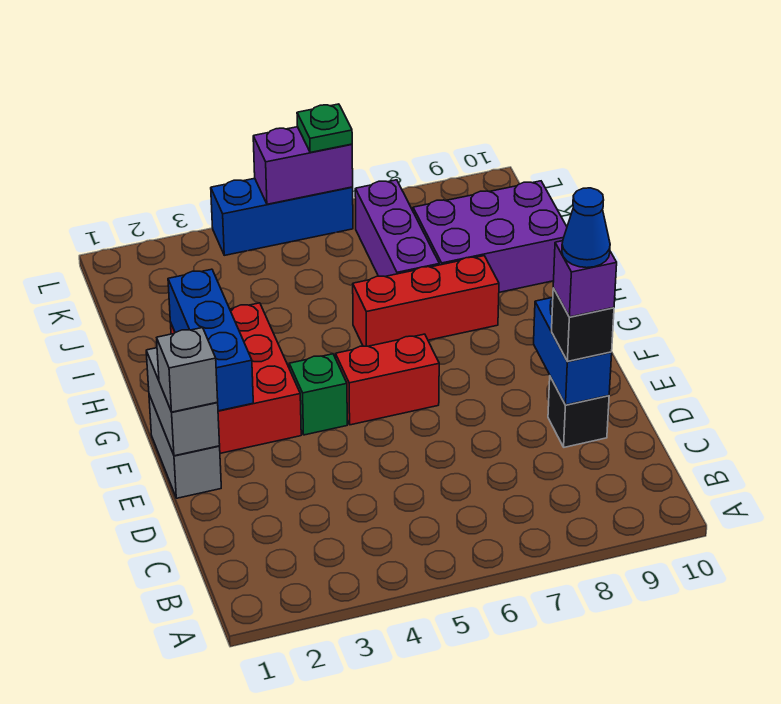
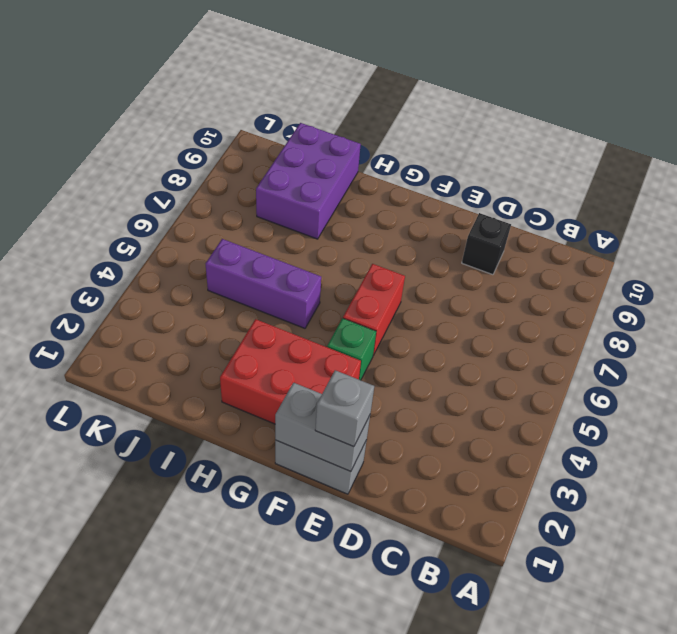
purple brick H5:J5 level 1 -> purple brick I7:K7 level 1
none -> red brick H6:H8 level 1
none -> blue brick L4:L6 level 1
none -> blue brick D9:E9 level 2

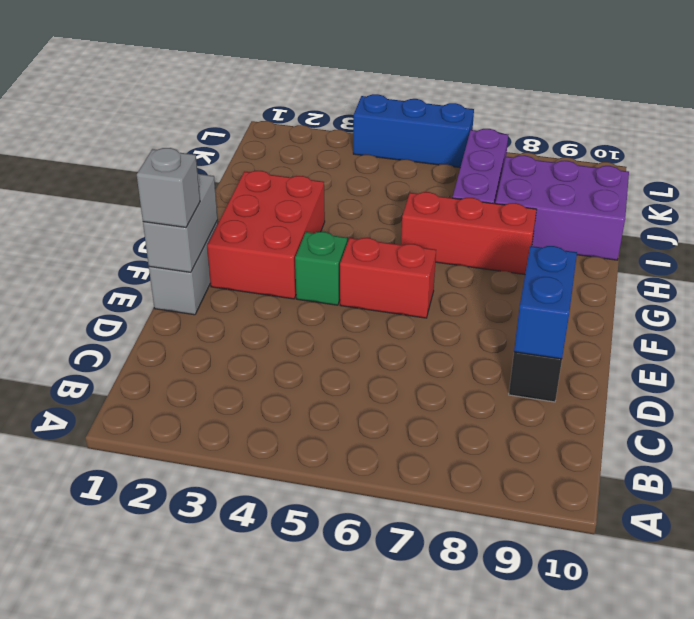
none -> blue brick F2:H2 level 2
none -> purple brick L5:L6 level 2
none -> black brick D9 level 3

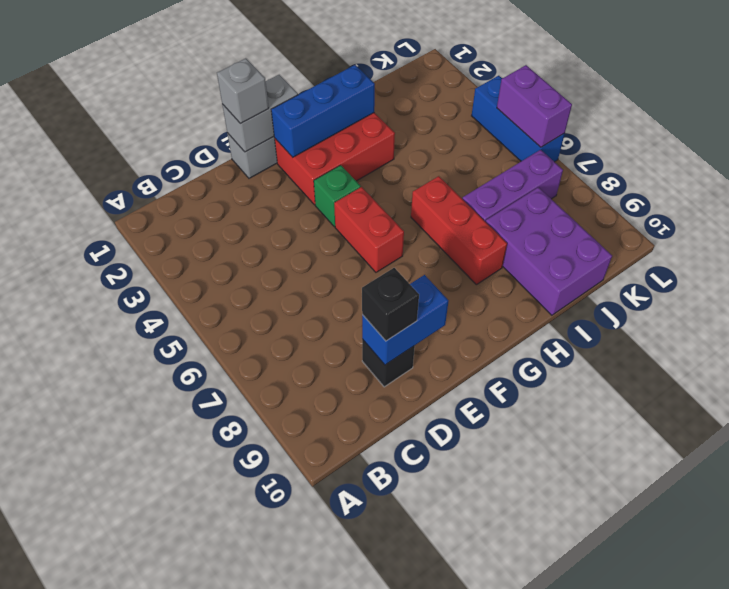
none -> green plate L6 level 3
none -> purple brick D9 level 4
none -> blue cone D9 level 5

